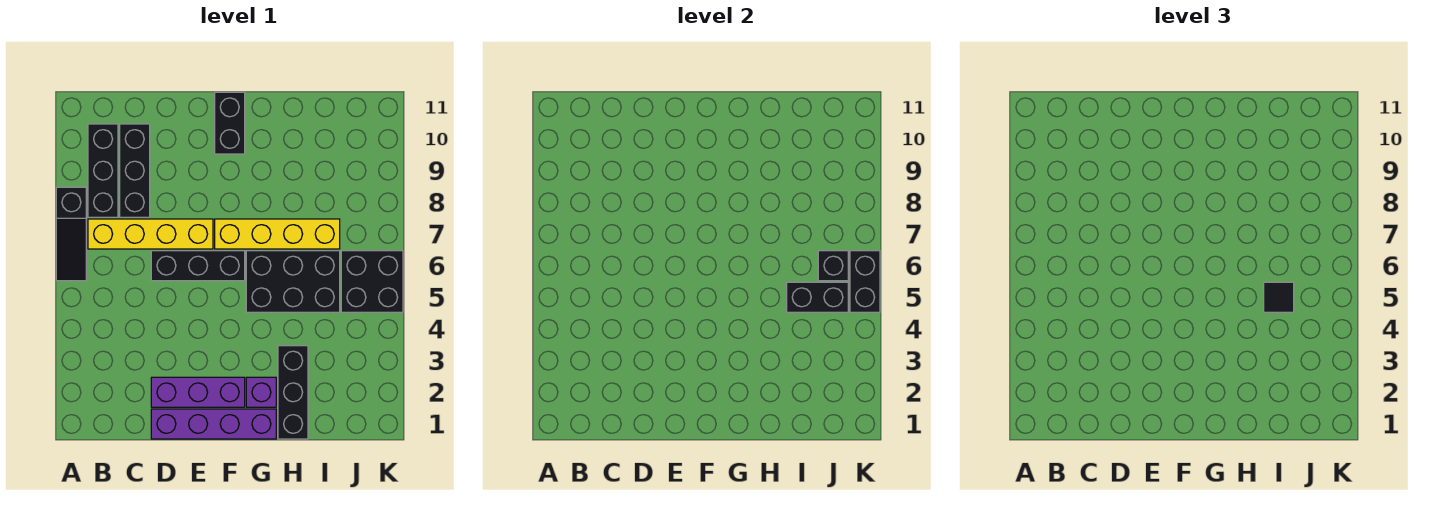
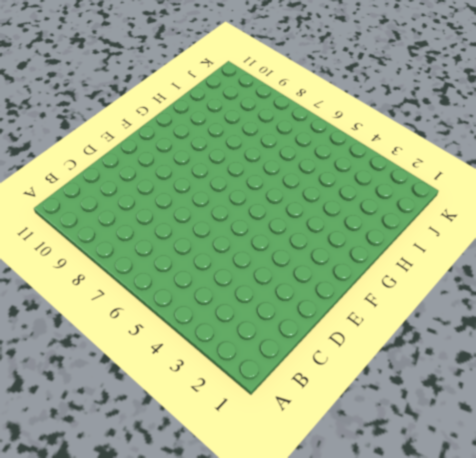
none -> black slope A6:A8 level 1 top 8
none -> yellow brick B7:E7 level 1
none -> black brick B8:B10 level 1

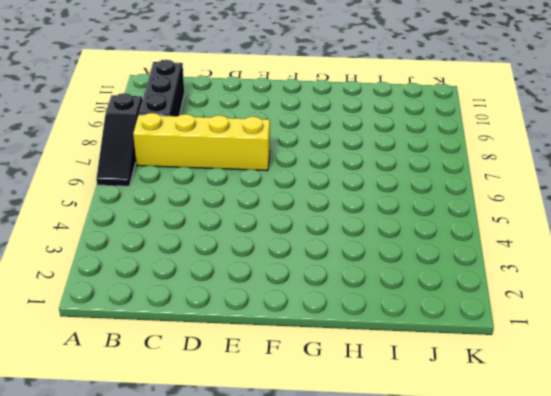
none -> black brick C8:C10 level 1
none -> purple brick D1:G1 level 1
none -> purple brick D2:F2 level 1

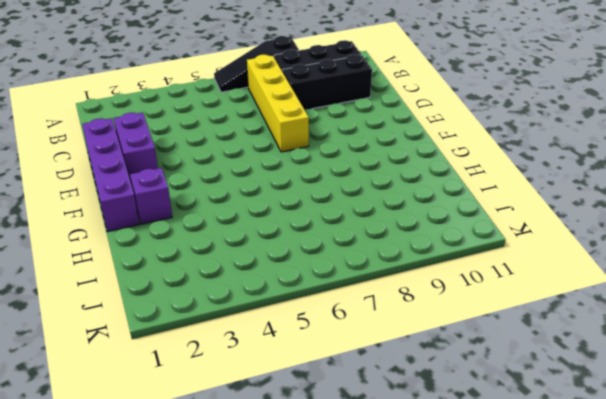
purple brick D2:E2 level 1 -> purple brick D2:F2 level 1
none -> black brick D6:F6 level 1
none -> yellow brick F7:I7 level 1
none -> black brick F10:F11 level 1

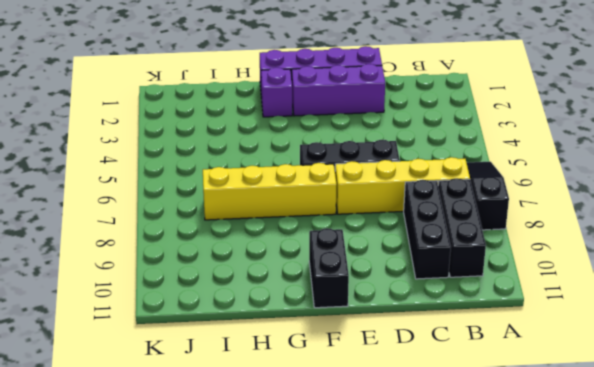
none -> black brick G5:I6 level 1
none -> black brick H1:H3 level 1
none -> black brick J5:K6 level 1

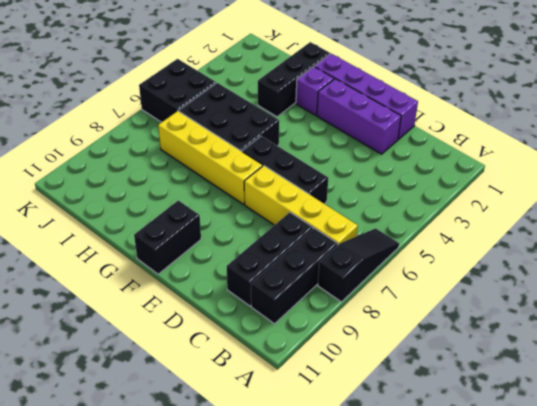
none -> black brick I5:J5 level 2
none -> black brick J6 level 2
none -> black brick K5:K6 level 2

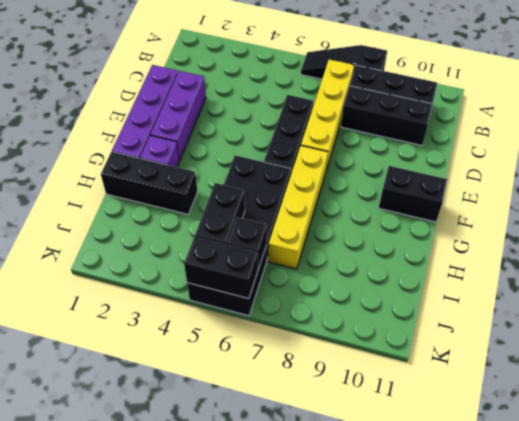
none -> black tile I5 level 3

